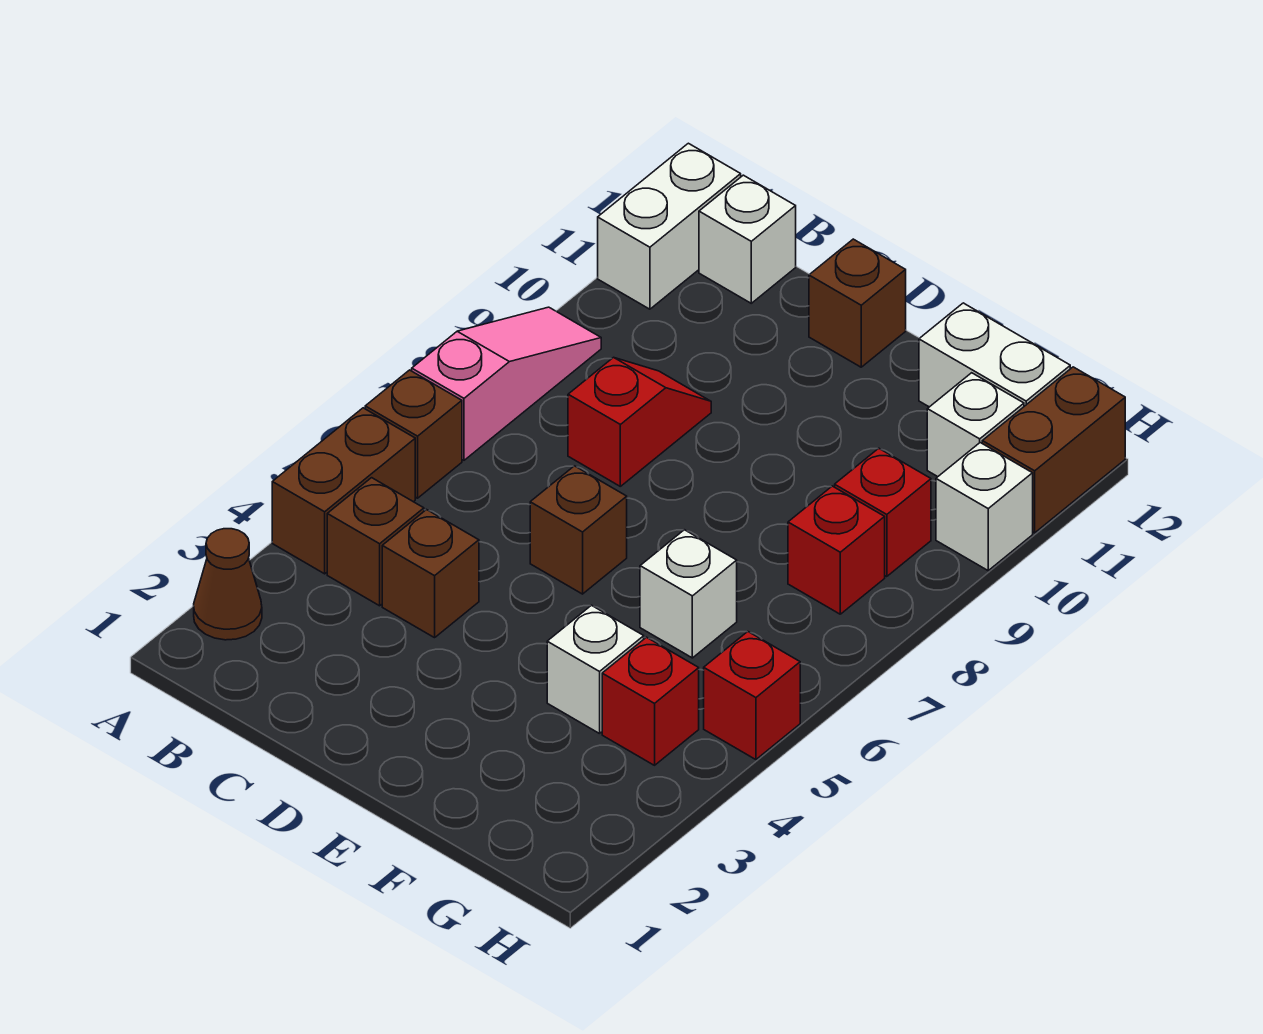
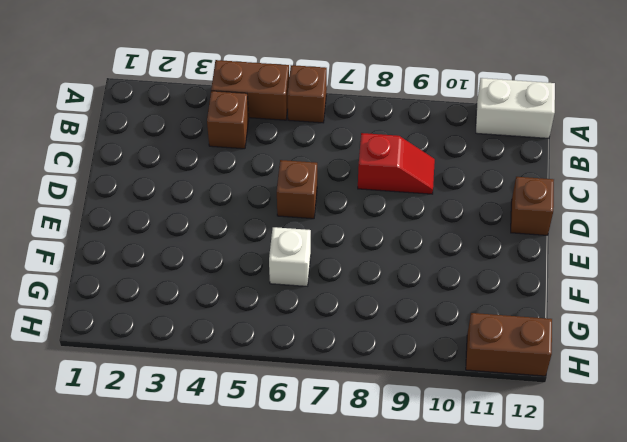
none -> brown cone A2 level 1
none -> pink slope A7:A9 level 1 top 7
none -> white brick B12 level 1

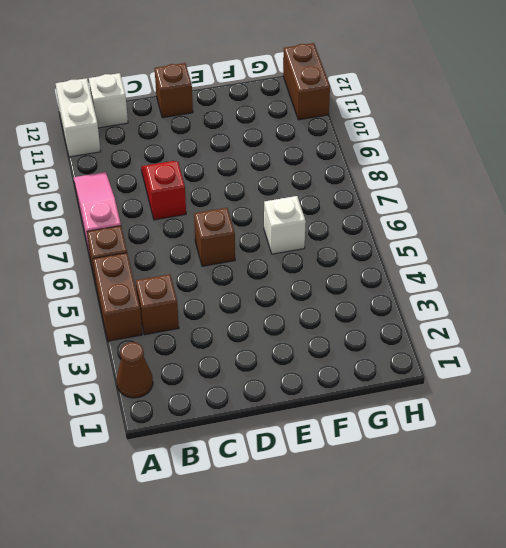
none -> brown brick C4 level 1
none -> white brick F4 level 1
none -> white brick F12:G12 level 1

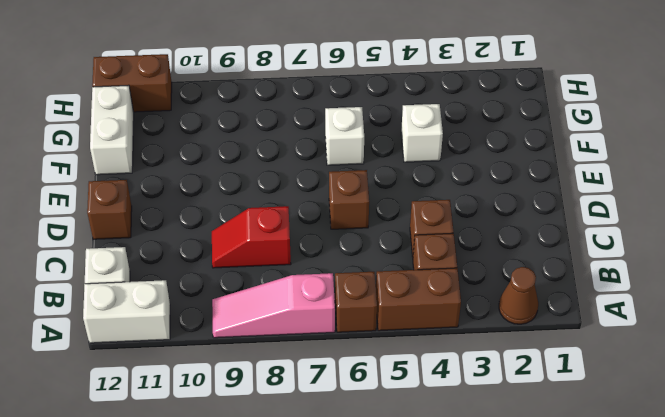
none -> red brick G4 level 1
none -> red brick G8 level 1
none -> red brick G9 level 1

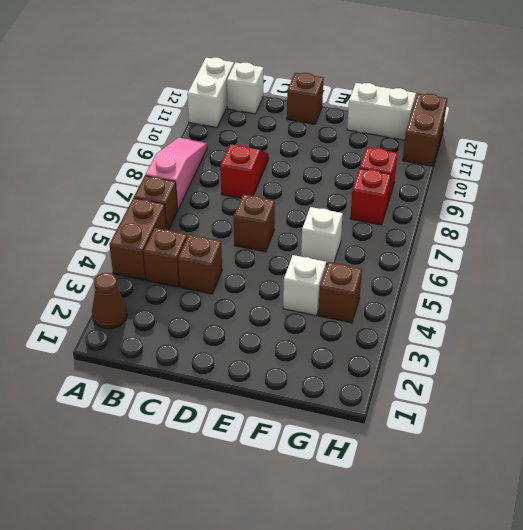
brown brick G4 level 1 -> red brick G4 level 1
none -> white brick G11 level 1
none -> red brick H5 level 1
none -> white brick H10 level 1

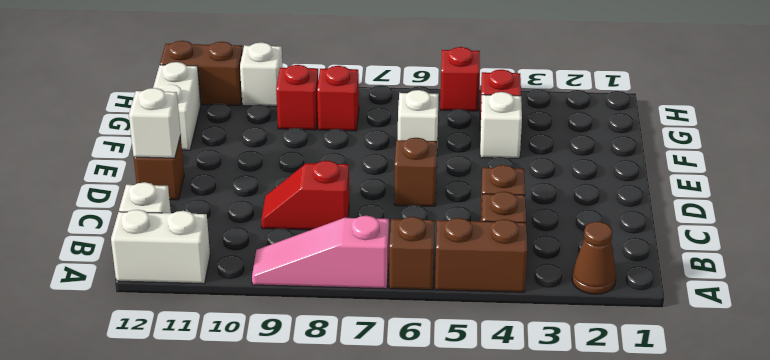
white brick D12 level 2 -> white brick G11 level 1

